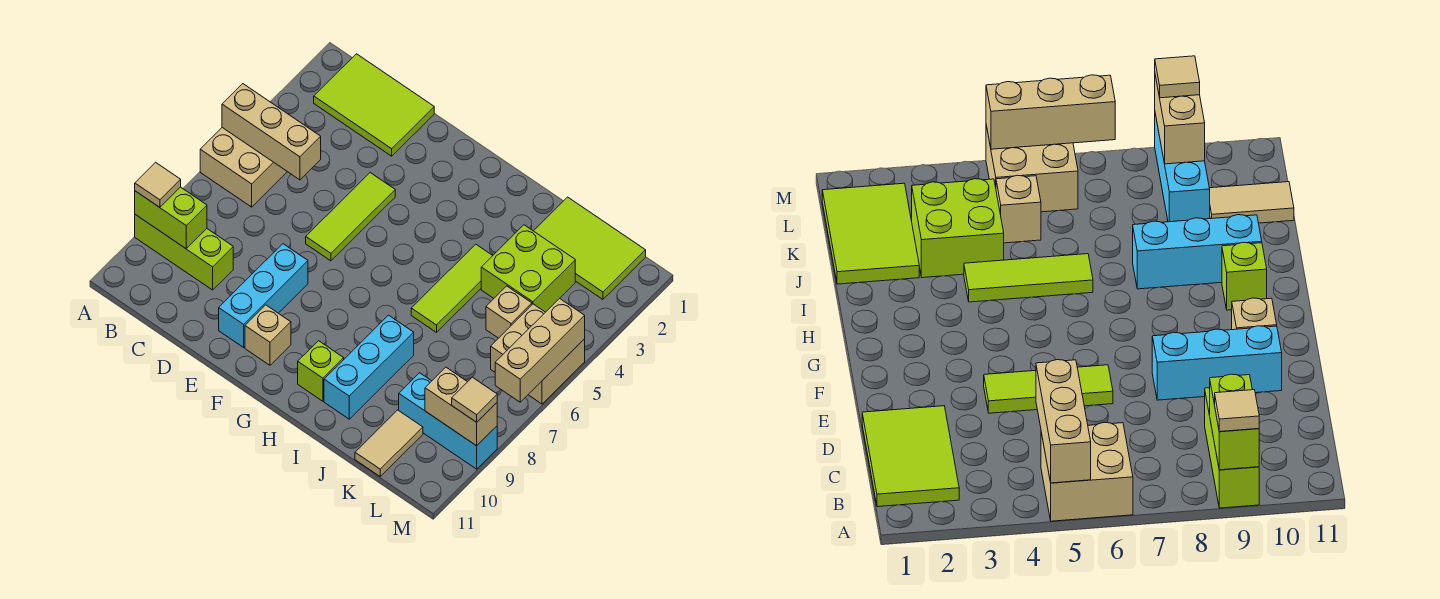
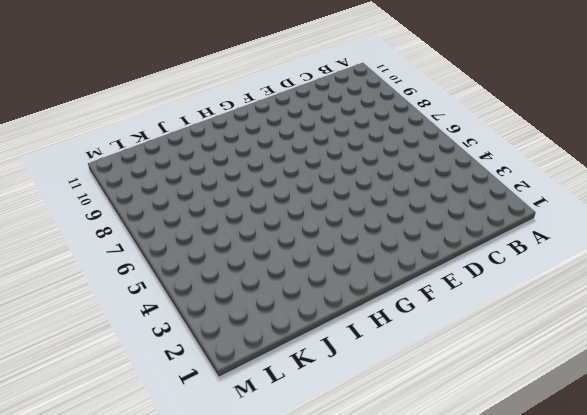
none -> tan brick A5:B6 level 1
none -> lime brick A9:C9 level 1
none -> lime tile B1:D2 level 1

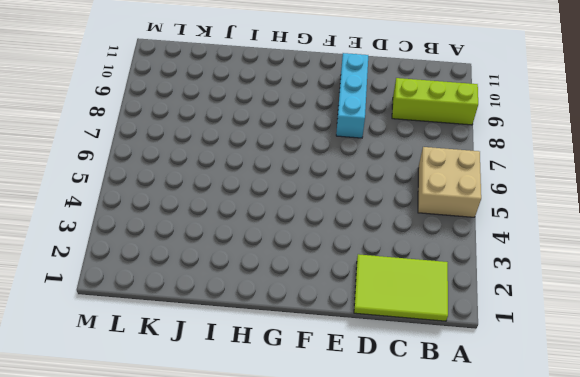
none -> lime tile E4:E6 level 1
none -> tan brick F10 level 1
none -> lime brick H10 level 1

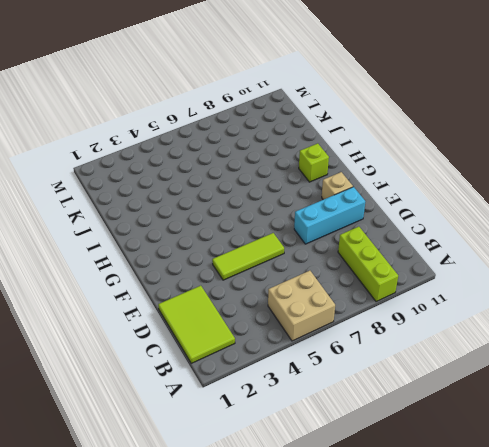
none -> lime tile I4:I6 level 1
none -> cyan brick I8:I10 level 1
none -> lime tile J1:L2 level 1

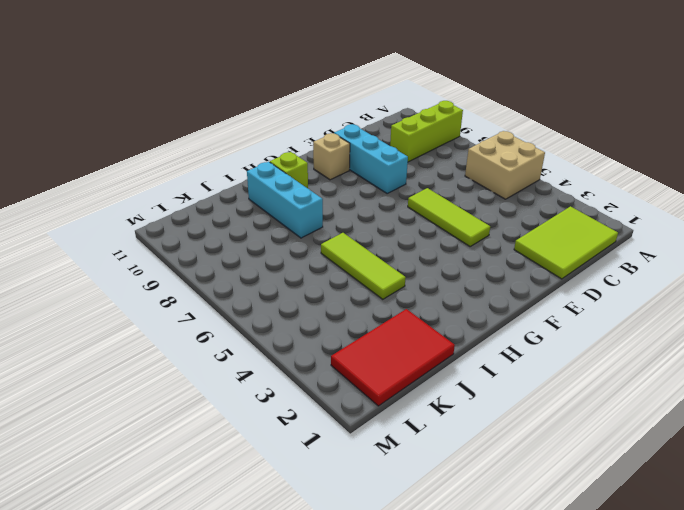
red tile J1:L2 level 1 -> lime tile J1:L2 level 1
none -> lime brick J3:K4 level 1
none -> tan brick K5 level 1
none -> cyan brick K9:M9 level 1

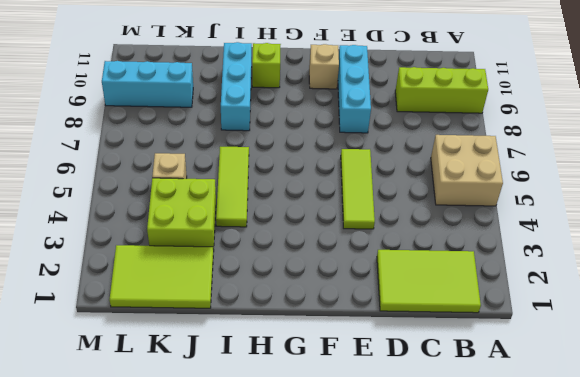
none -> tan tile K10:K11 level 1
none -> tan brick L5:M6 level 1
none -> tan brick A5:C5 level 2

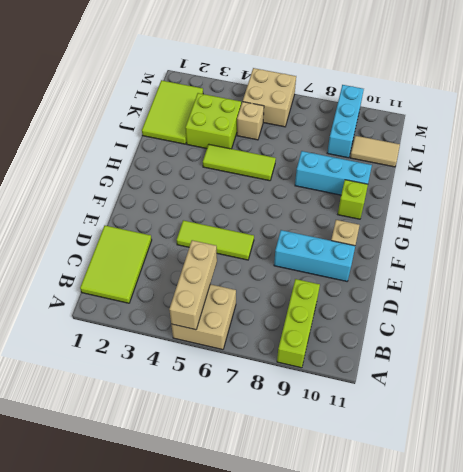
none -> lime brick A9:B9 level 2
none -> tan brick L9:M9 level 2
none -> tan brick M5:M7 level 2

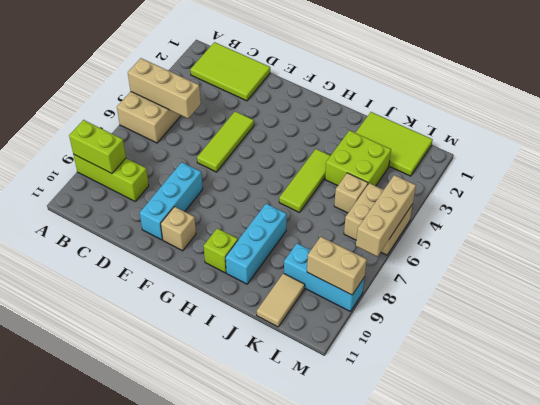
none -> tan tile A9 level 3
none -> tan tile M9 level 3

